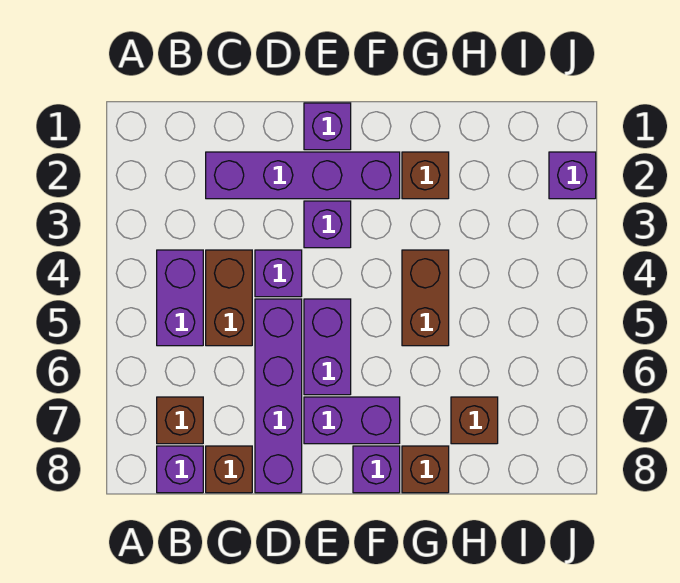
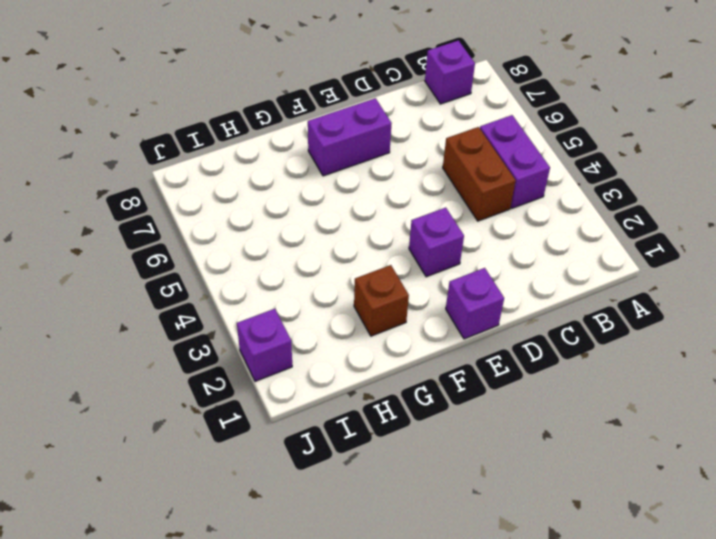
none -> brown brick B7 level 1
none -> purple brick C2:F2 level 1
none -> brown brick C8 level 1

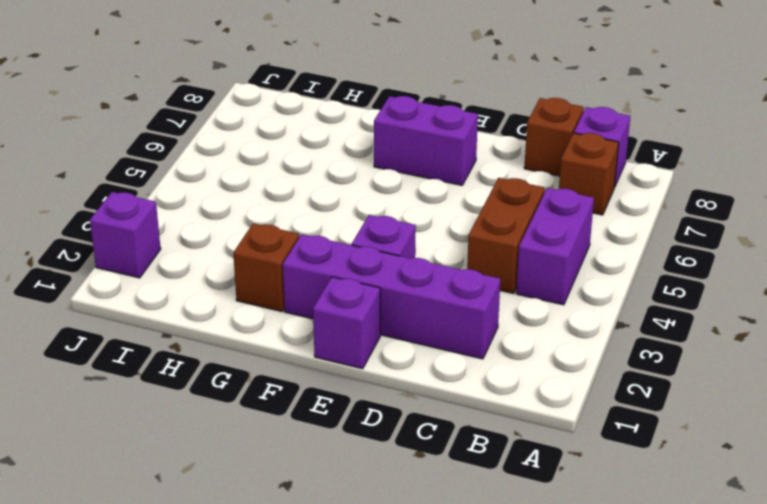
none -> purple brick D4 level 1
none -> purple brick D5:D8 level 1
none -> purple brick E5:E6 level 1

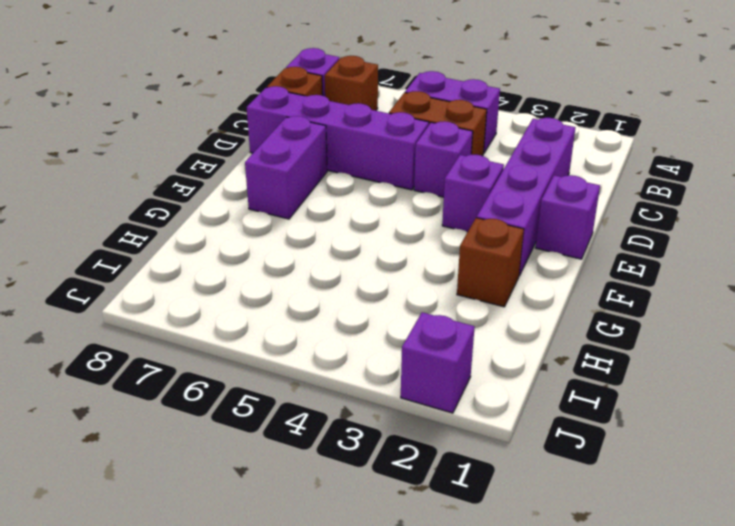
none -> purple brick E5:E6 level 1
none -> purple brick F8 level 1
none -> brown brick G4:G5 level 1

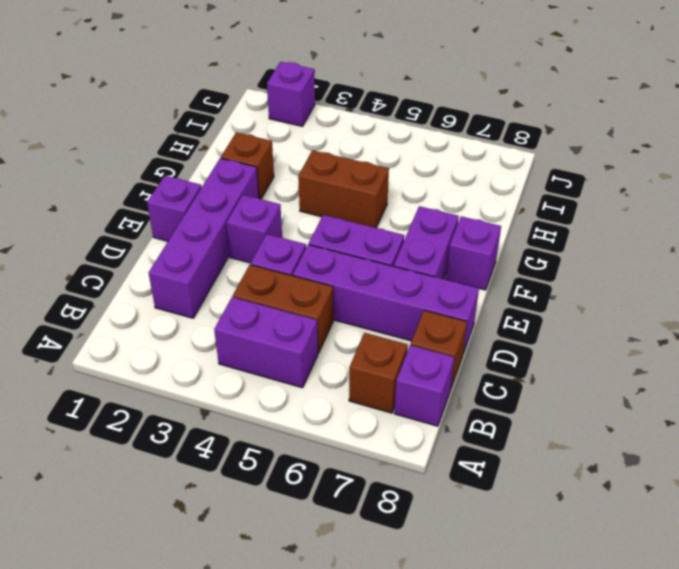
none -> brown brick G8 level 1
none -> brown brick H7 level 1

